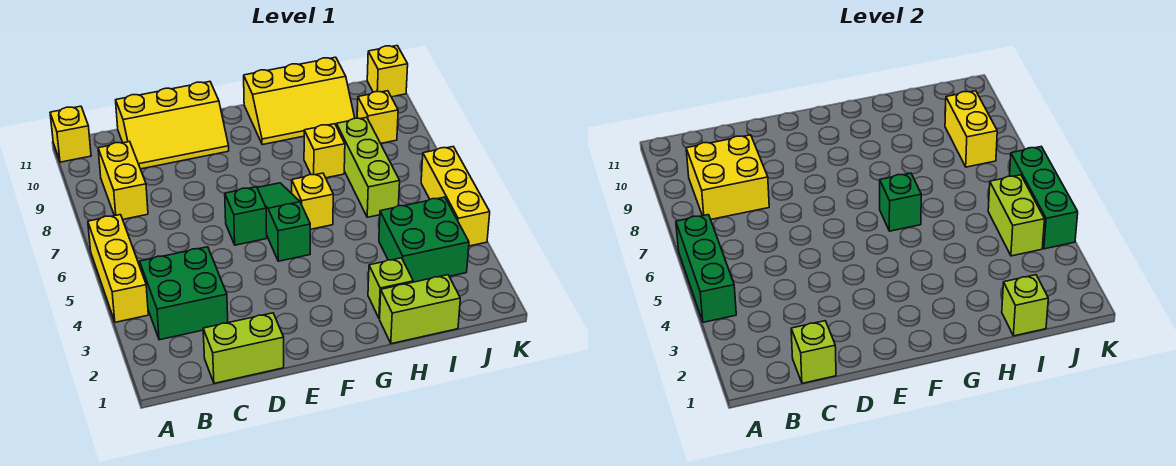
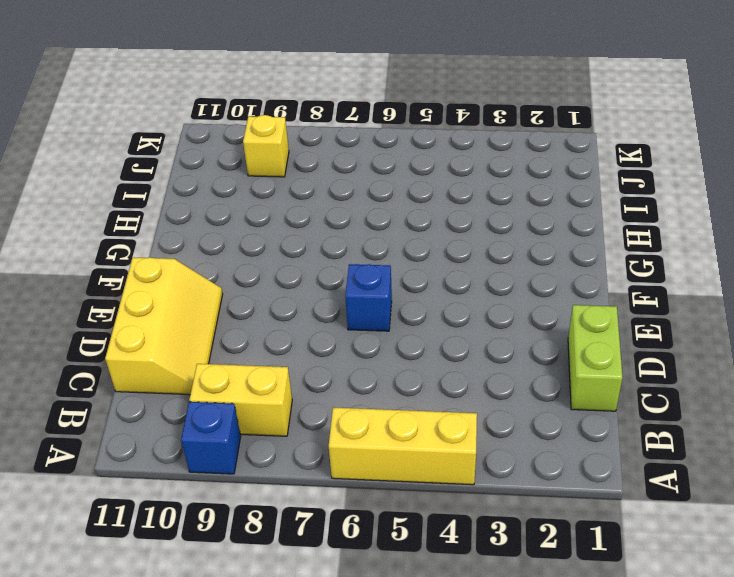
blue brick A9 level 1 -> none
blue brick E6 level 1 -> green brick E6 level 1
none -> yellow brick A11 level 1
none -> green brick B3:C4 level 1
none -> green slope F5:F7 level 1 top 5

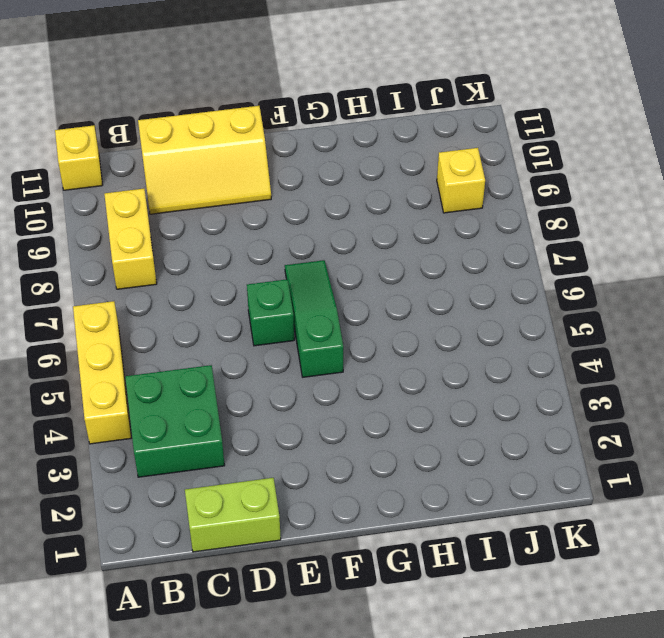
none -> yellow brick G6 level 1
none -> yellow slope G10:I11 level 1 top 11
none -> lime brick H1:I1 level 1

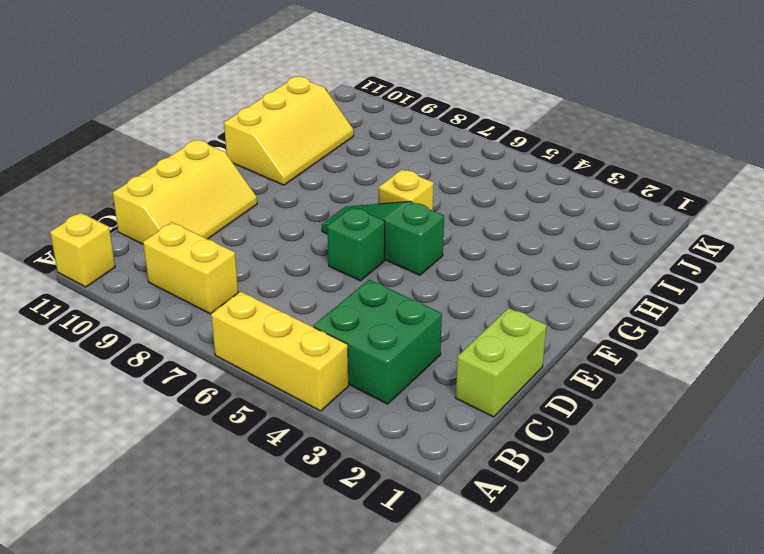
none -> lime brick H1:I1 level 1
none -> lime brick H2 level 1
none -> yellow brick H8 level 1

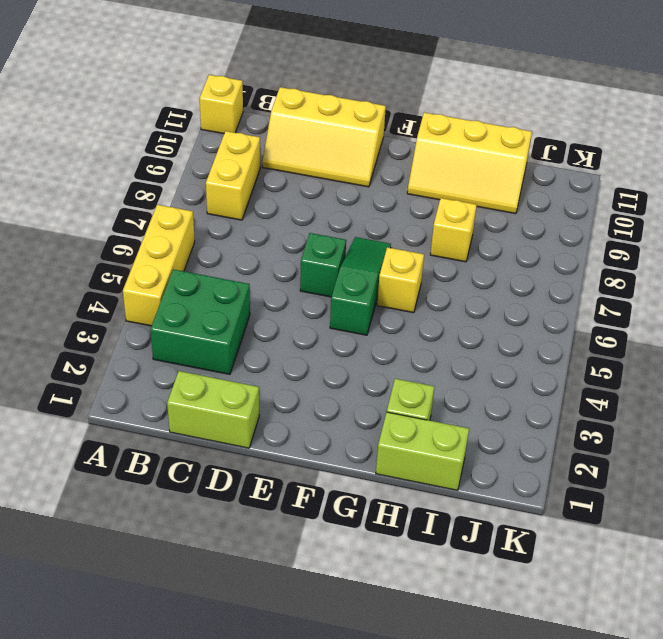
none -> green brick I3:J4 level 1
none -> lime brick I6:I8 level 1
none -> yellow brick J9 level 1

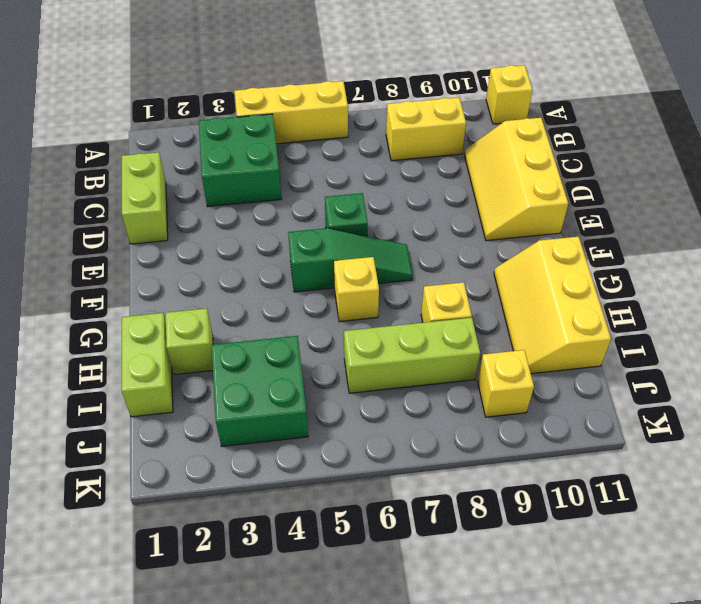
none -> yellow brick K4:K6 level 1
none -> yellow brick K11 level 1
none -> green brick A4:A6 level 2

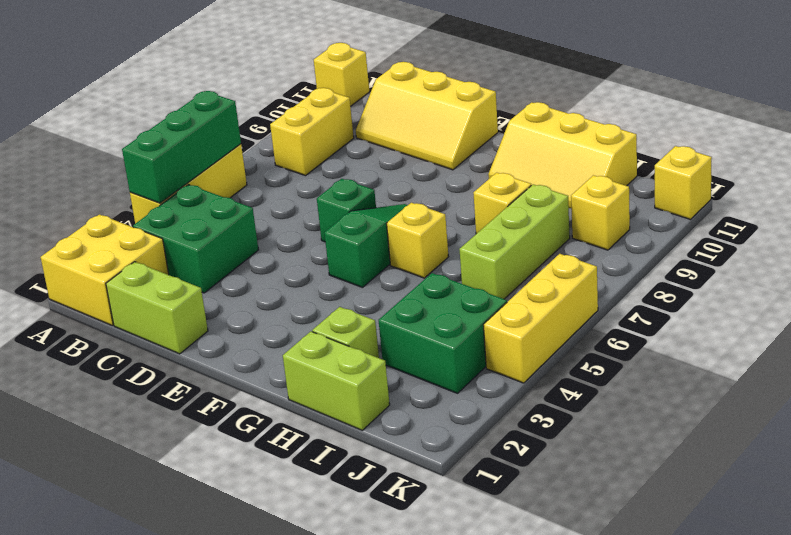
yellow brick A1:B2 level 1 -> yellow brick B8:C9 level 2
none -> lime brick C1 level 2
none -> green brick G6 level 2
none -> lime brick I1 level 2

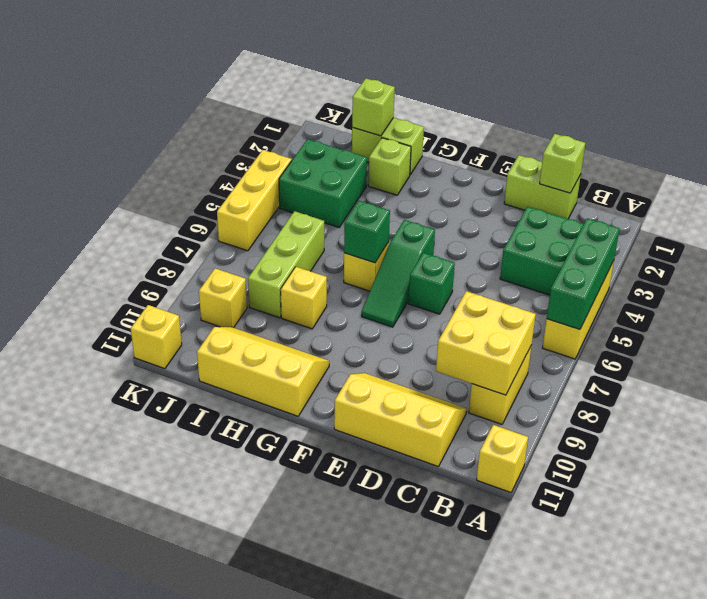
none -> lime brick J4:J5 level 2
none -> yellow brick J8:J9 level 2
none -> green brick K4:K6 level 2

